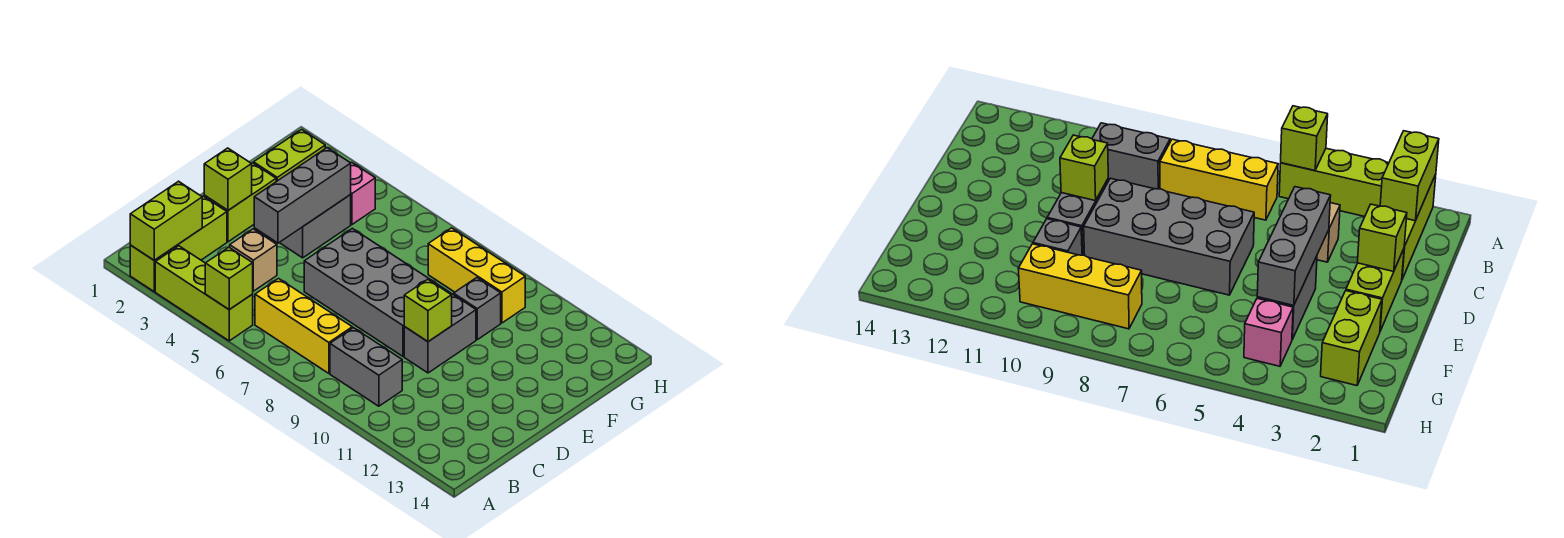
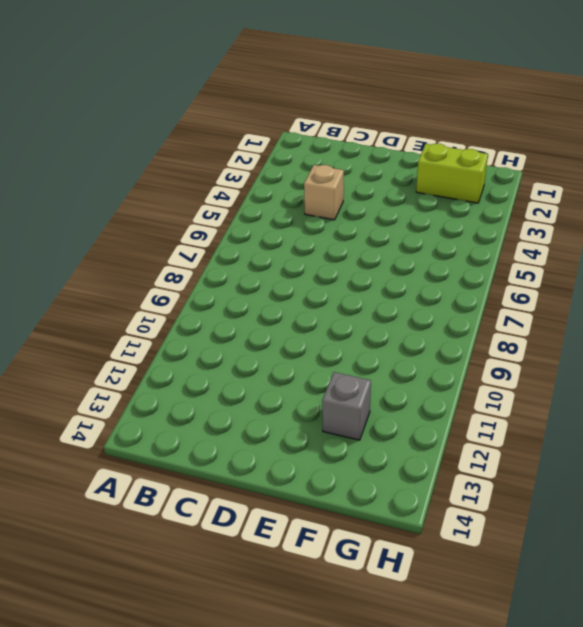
grey brick F12 level 1 -> grey brick F10 level 1
none -> lime brick A2:C2 level 1
none -> lime brick A3:A5 level 1
none -> yellow brick B6:B8 level 1

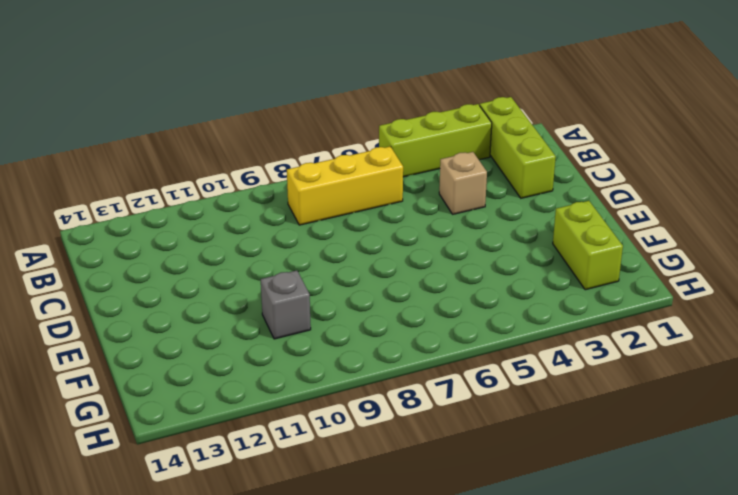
none -> grey brick B9:B10 level 1
none -> lime brick D2:E2 level 1
none -> grey brick D6:E9 level 1

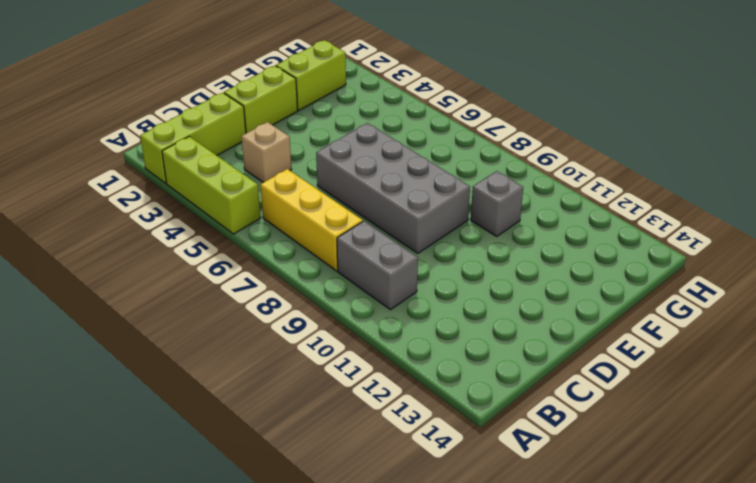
none -> grey brick D10:E10 level 1
none -> grey brick E4:F4 level 1
none -> pink brick G4 level 1

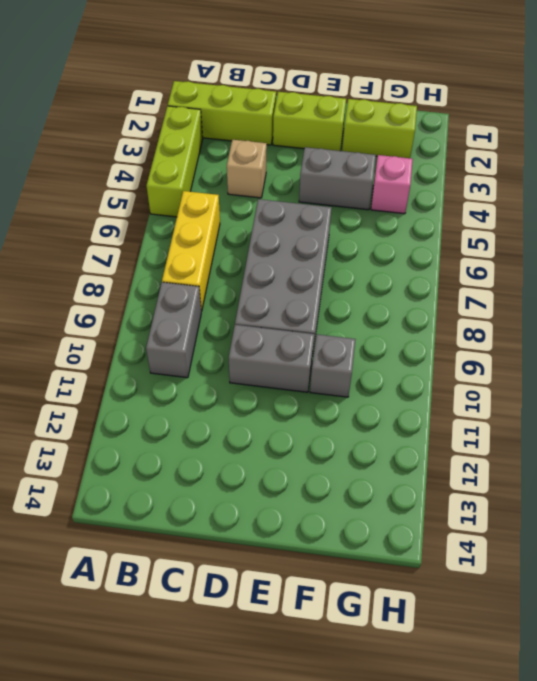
none -> yellow brick G8:G10 level 1
none -> lime brick A2:B2 level 2
none -> lime brick A5 level 2

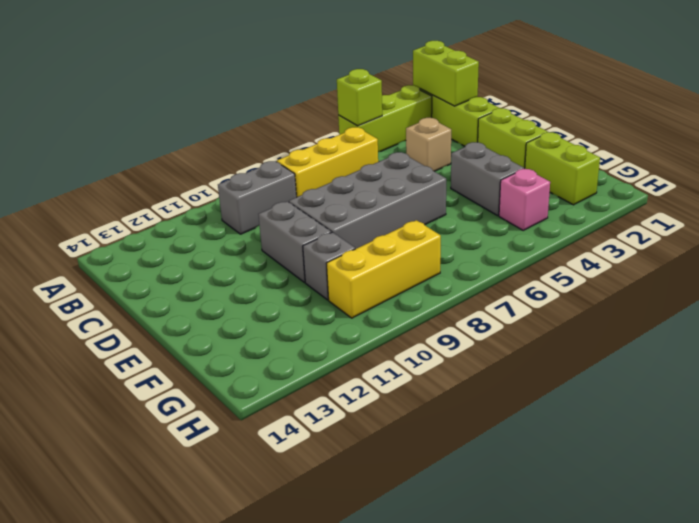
none -> lime brick D2 level 2
none -> grey brick D4:F4 level 2
none -> lime brick D10 level 2

